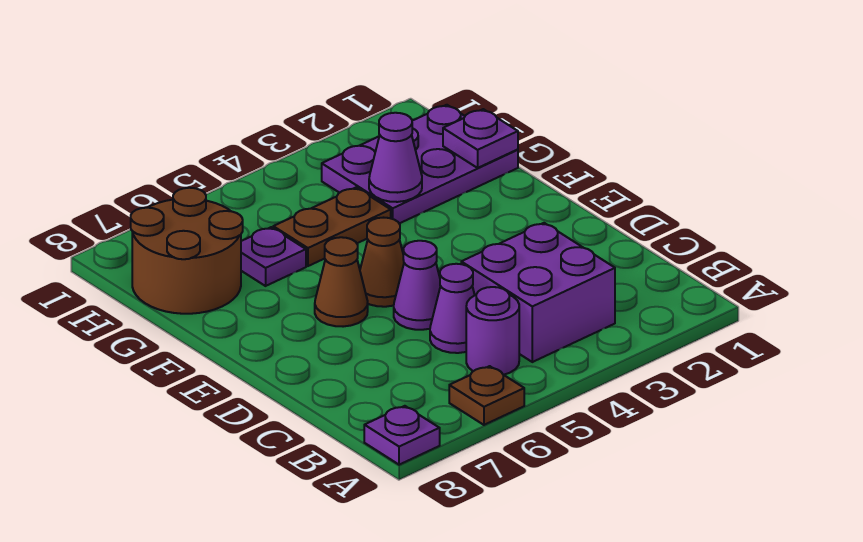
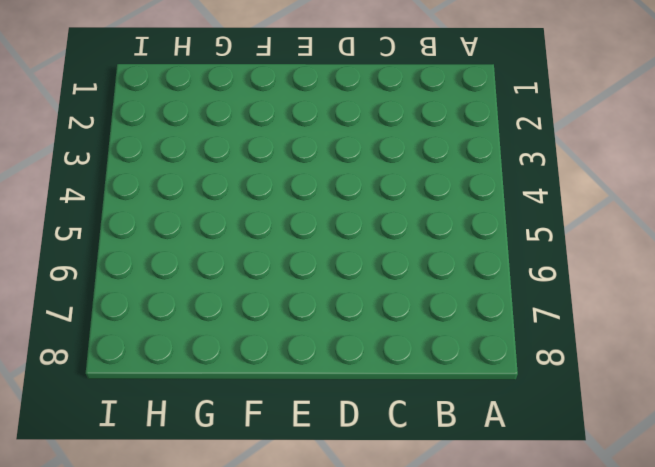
none -> brown plate A6 level 1
none -> purple plate A8 level 1
none -> purple brick B3:C4 level 1

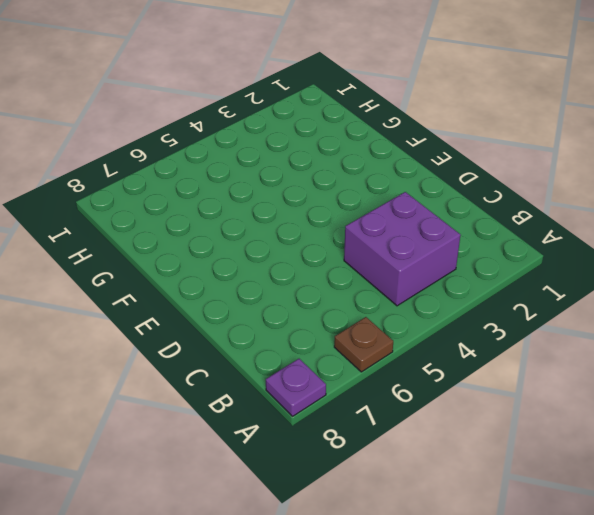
none -> purple round brick B5 level 1
none -> purple cone C5 level 1
none -> purple cone D5 level 1

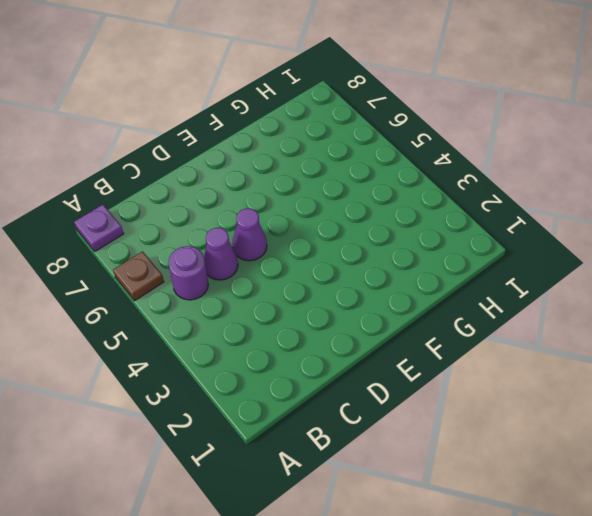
none -> purple brick B3:C4 level 1
none -> brown cone E5 level 1
none -> brown cone E6 level 1

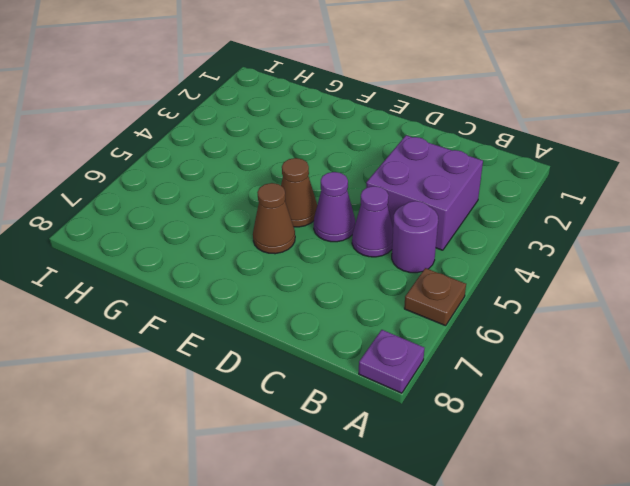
none -> purple plate G1:H3 level 1
none -> brown plate G4:G5 level 1
none -> purple plate G6 level 1

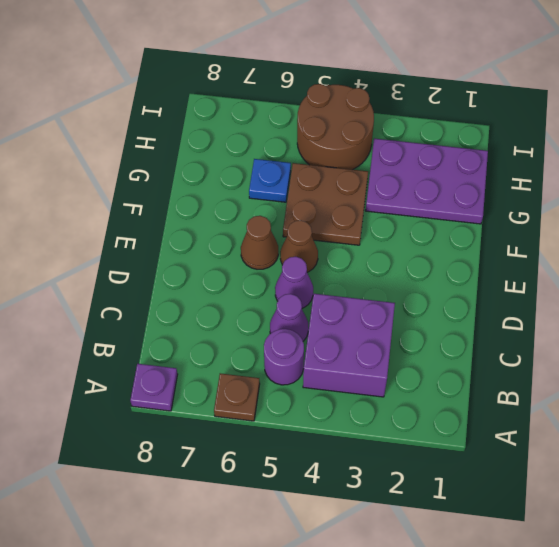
brown plate F4:G5 level 1 -> brown plate G4:G5 level 1
blue plate G6 level 1 -> purple plate G6 level 1
brown round brick H4:I5 level 1 -> brown round brick G7:H8 level 1
none -> purple plate G1 level 2
none -> purple cone G3 level 2

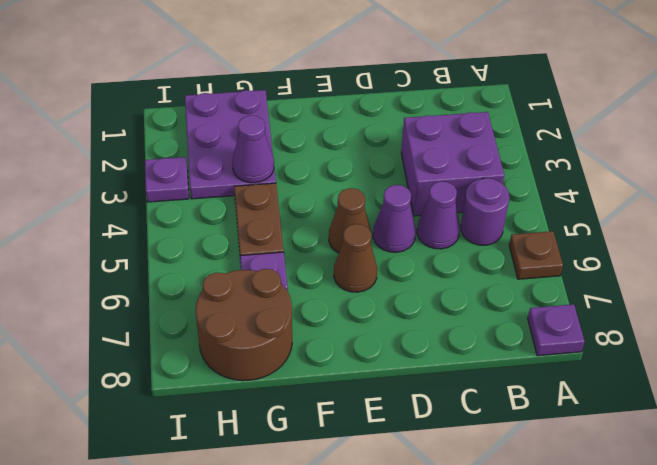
purple plate I3 level 1 -> purple plate G1 level 2

